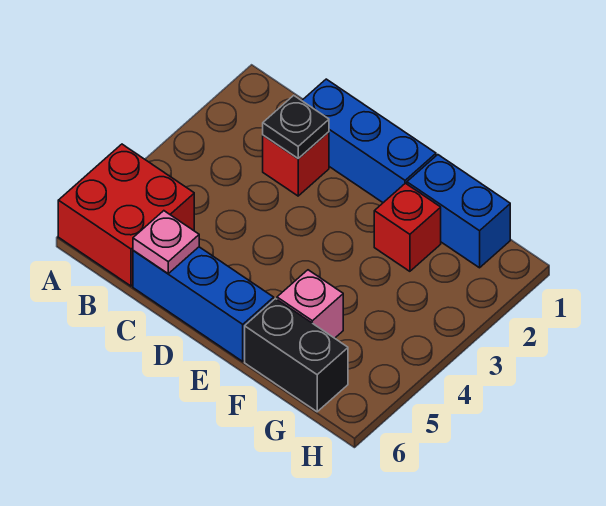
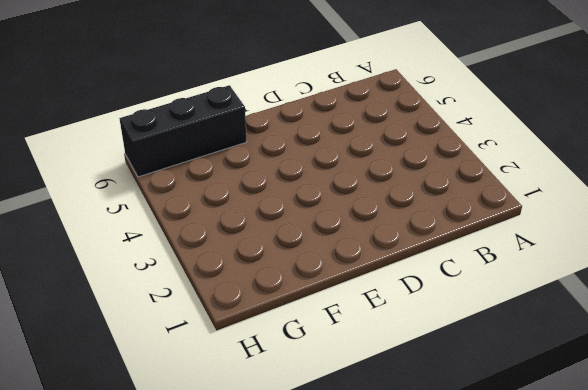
black brick F6:H6 level 1 -> black brick F6:G6 level 1
none -> red brick A5:B6 level 1
none -> blue brick C1:E1 level 1

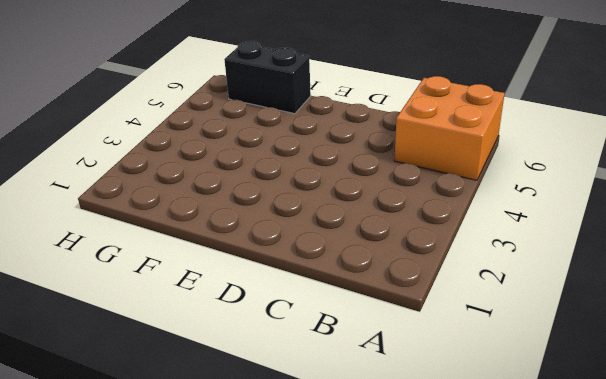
orange brick A5:B6 level 1 -> red brick A5:B6 level 1
none -> blue brick C1:E1 level 1
none -> red brick C2 level 1

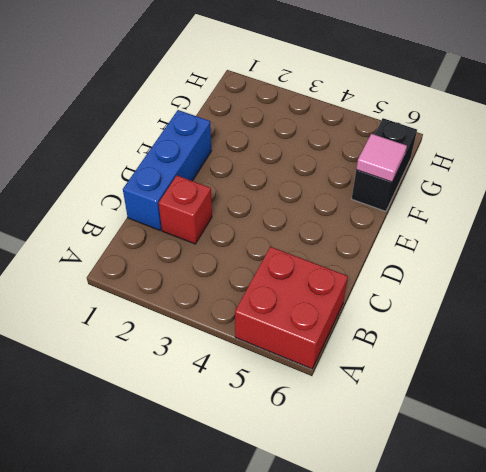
pink tile F6 level 2 -> none
none -> blue brick C6:E6 level 1
none -> blue brick F1:G1 level 1

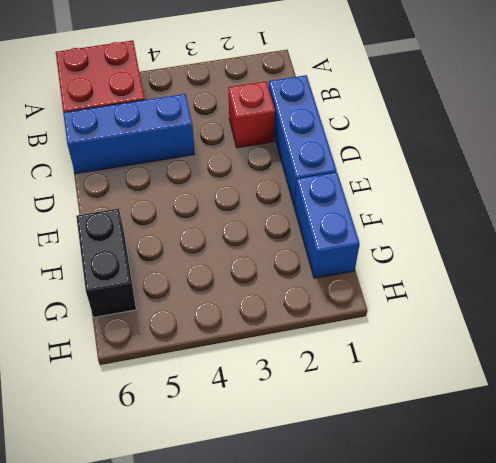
blue brick C4:C6 level 1 -> blue brick C6:E6 level 1
none -> red brick F2 level 1
none -> pink brick F5 level 1

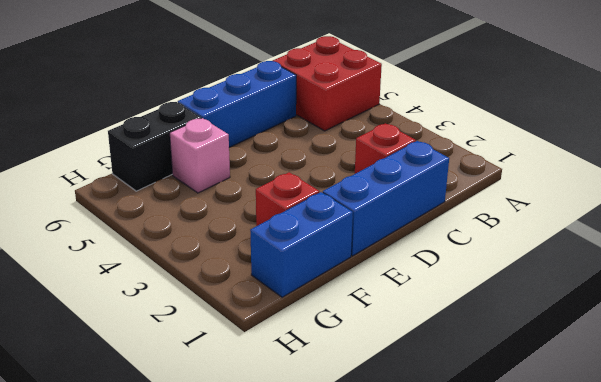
none -> black plate C2 level 2
none -> pink plate C6 level 2

